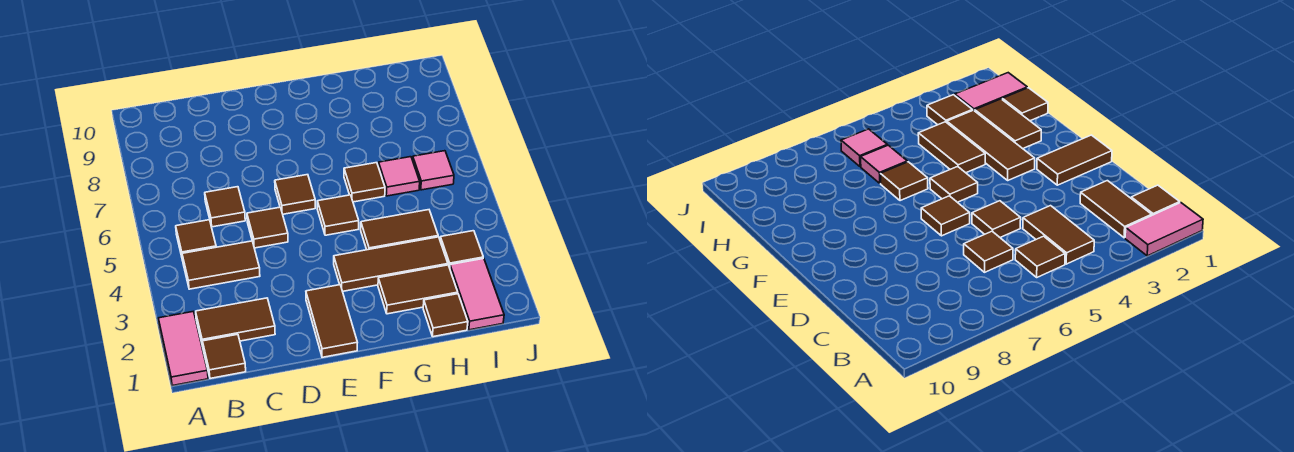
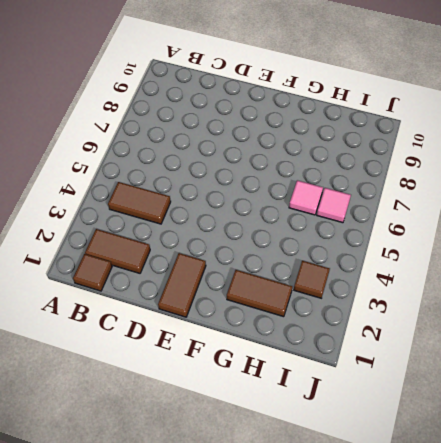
none -> pink tile A1:A2 level 1
none -> brown tile B5 level 1
none -> brown tile C6 level 1

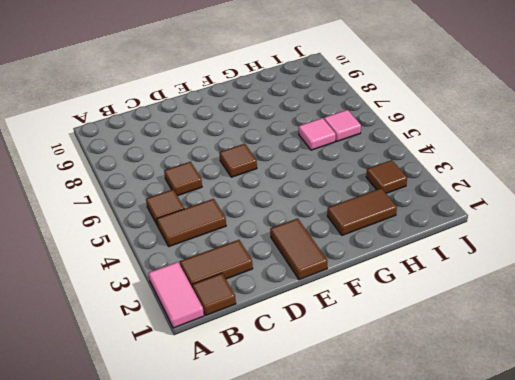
none -> brown tile D5 level 1
none -> brown tile F3:H3 level 1
none -> brown tile F5 level 1

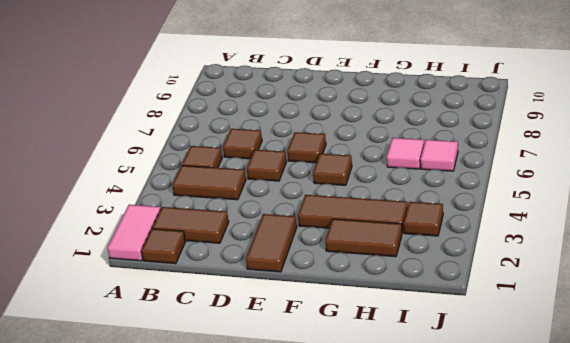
none -> brown tile G4:H4 level 1
none -> brown tile G6 level 1
none -> brown tile H1 level 1

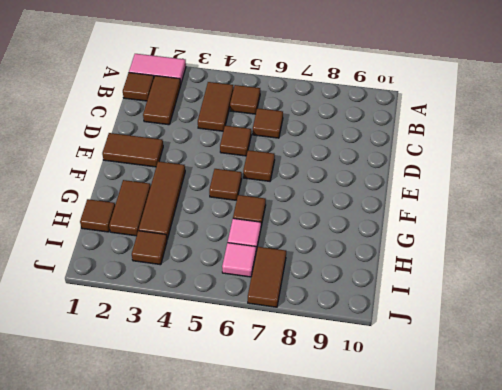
brown tile I7:J7 level 1 -> brown tile G4:H4 level 1
none -> pink tile I1:I2 level 1

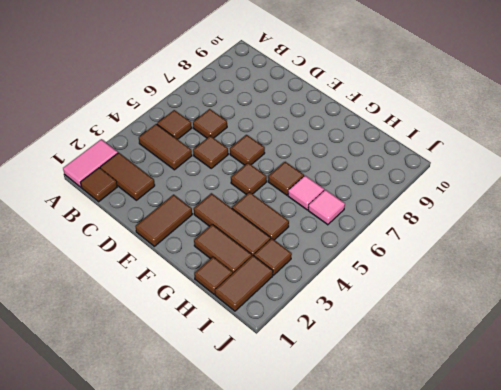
brown tile I1:I2 level 1 -> pink tile I1:I2 level 1

